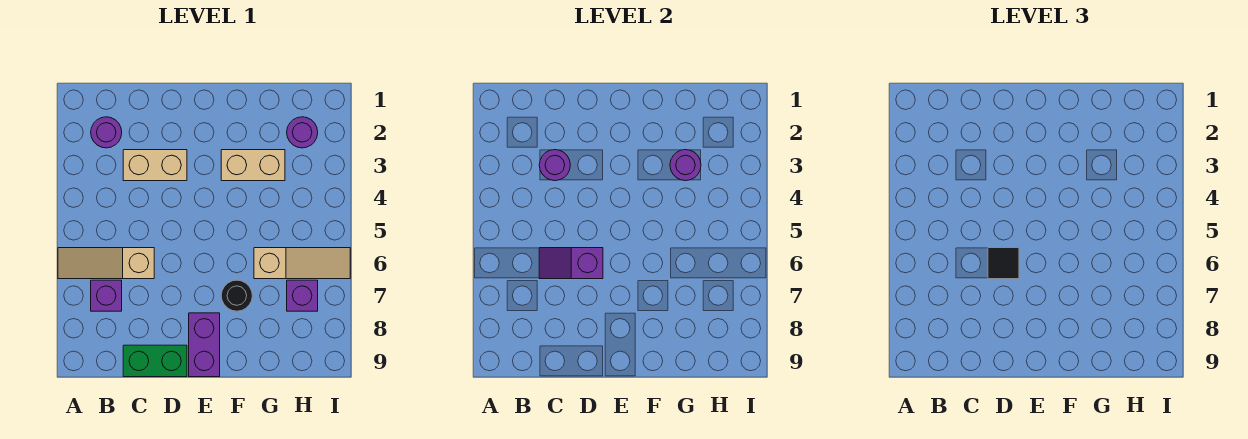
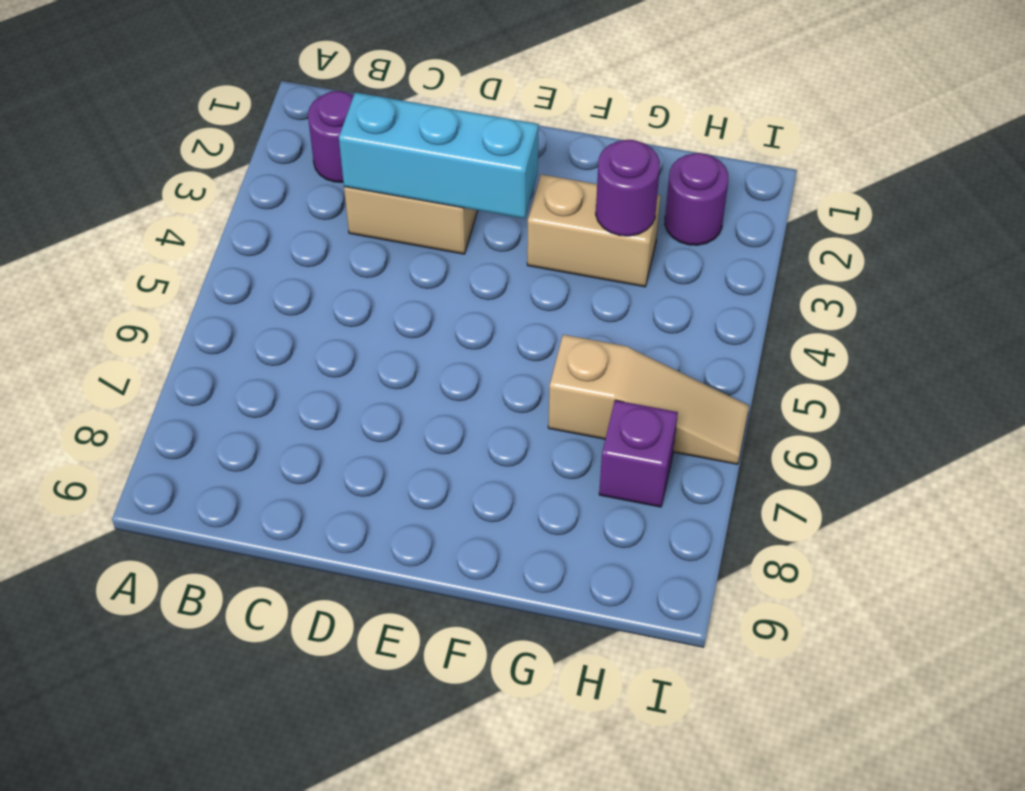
cyan brick C3:E3 level 2 -> purple round brick C3 level 2
none -> tan slope A6:C6 level 1 top C
none -> purple brick B7 level 1
none -> green brick C9:D9 level 1

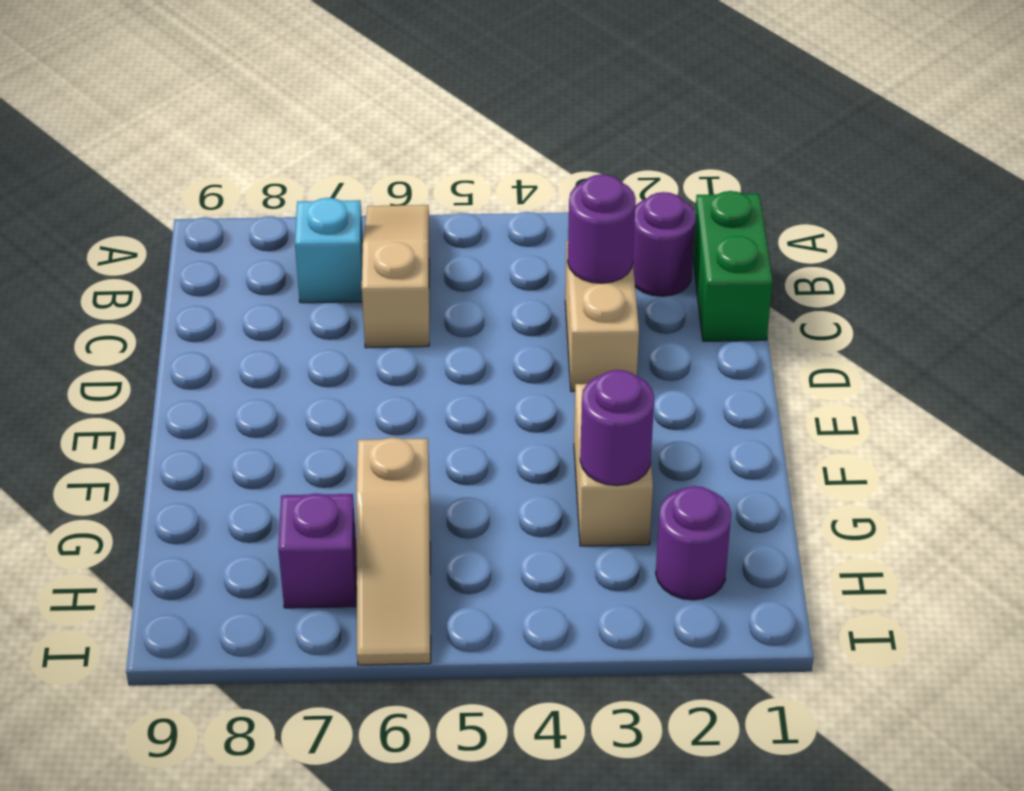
green brick B1:C1 level 1 -> green brick C9:D9 level 1
cyan brick B7 level 1 -> purple brick B7 level 1
none -> purple brick E8:E9 level 1
none -> black round brick F7 level 1
none -> purple slope C6:D6 level 2 top D

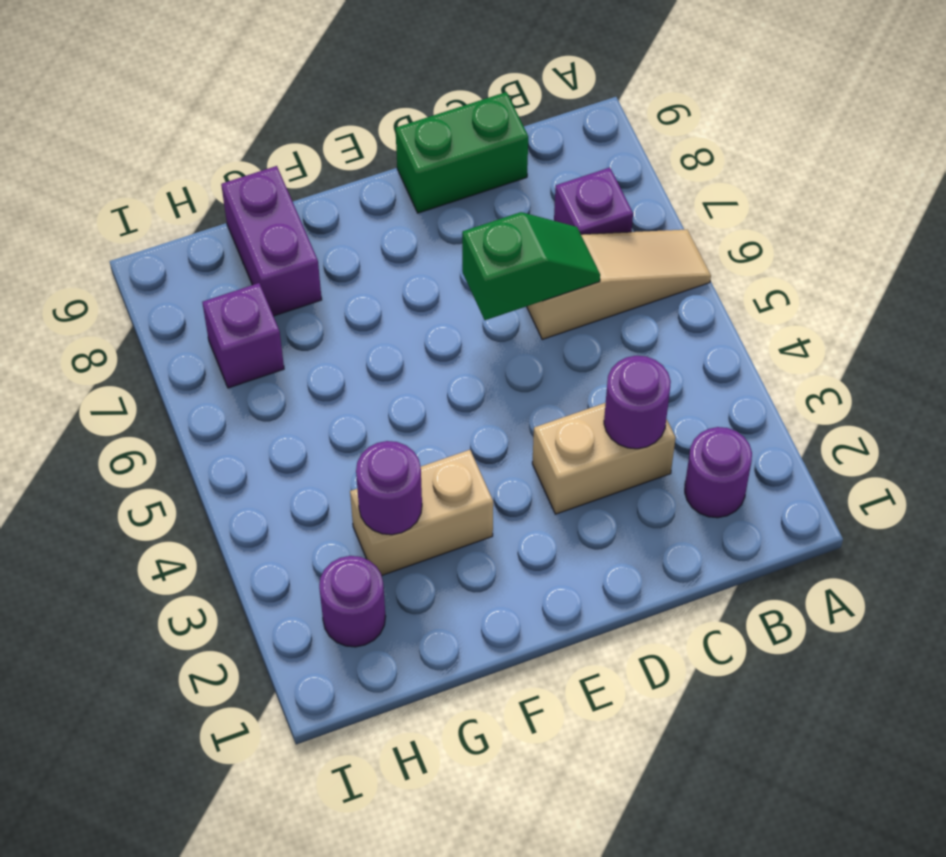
green slope C6:D6 level 2 top D -> purple slope C6:D6 level 2 top D
purple brick G8:G9 level 1 -> purple brick E8:E9 level 1
none -> black round brick F7 level 1
none -> tan slope G6:I6 level 1 top G
none -> black tile D6 level 3

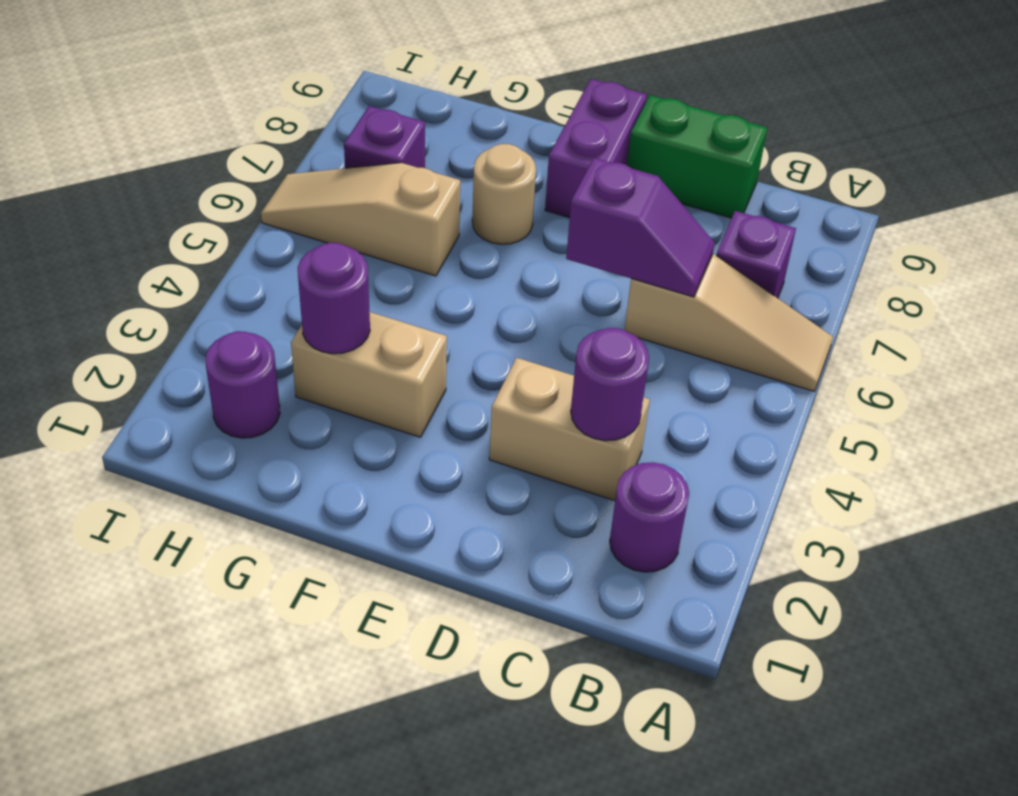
tan round brick F7 level 1 -> black round brick F7 level 1
none -> black tile D6 level 3

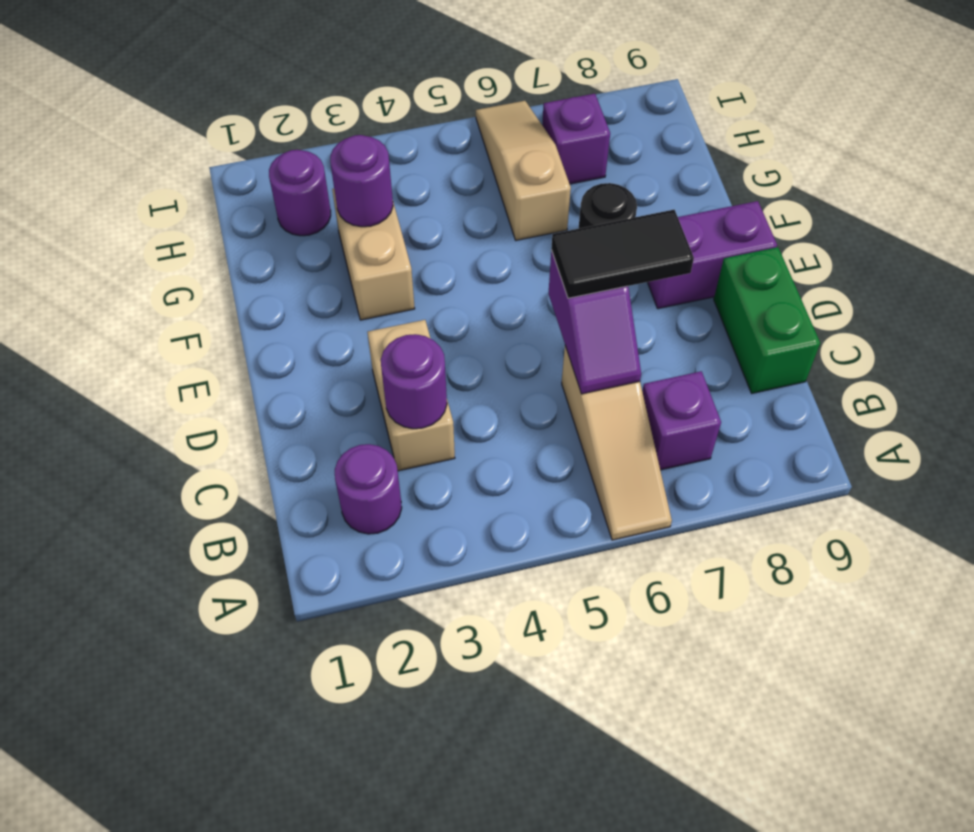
black tile D6:D7 level 3 -> black tile D6 level 3

